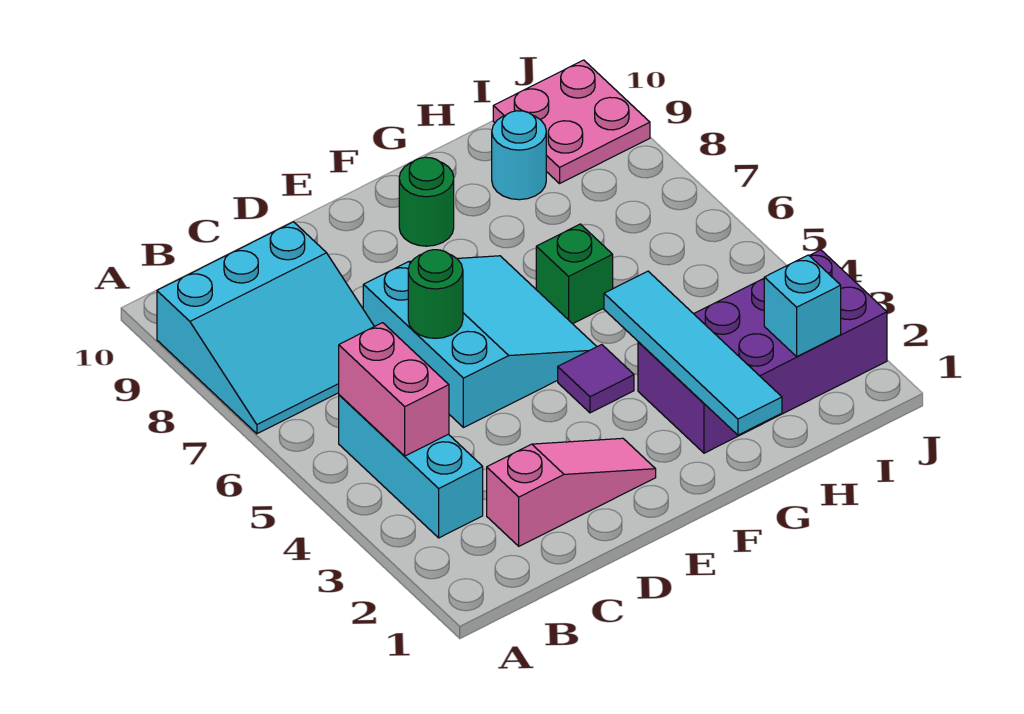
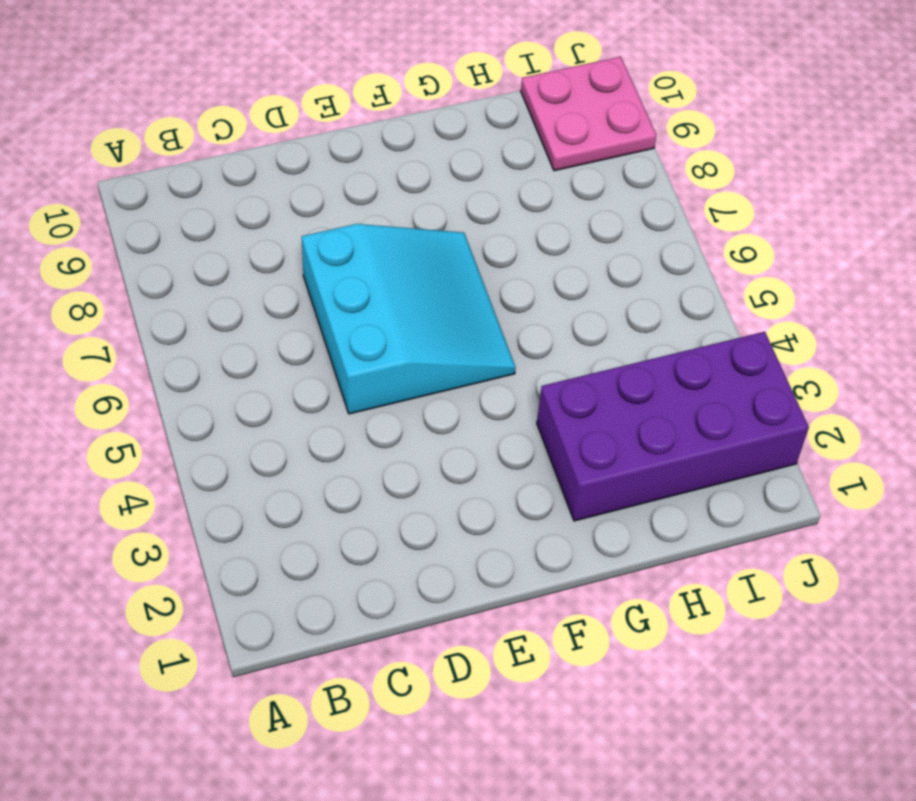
none -> cyan slope A7:C9 level 1 top 9
none -> cyan brick B3:B5 level 1
none -> pink slope C2:E2 level 1 top C

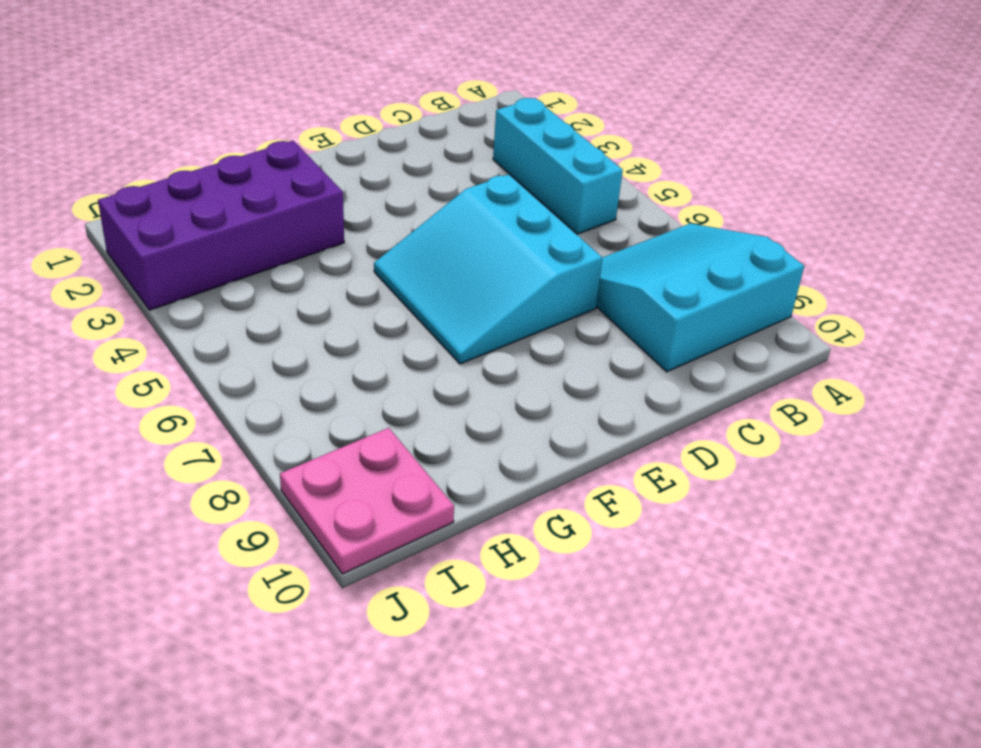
none -> pink slope C2:E2 level 1 top C
none -> purple tile F4 level 1
none -> green round brick F9 level 1

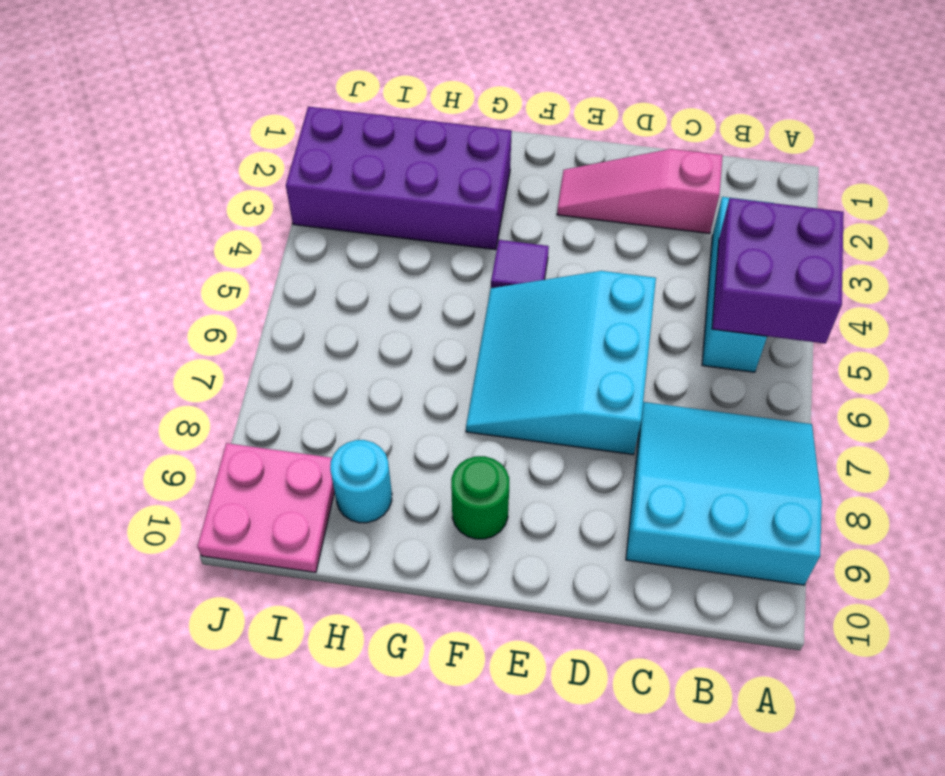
purple brick A4:B5 level 2 -> pink brick B4:B5 level 2
none -> green brick G6 level 1
none -> green round brick D6 level 2
none -> cyan tile G1:G4 level 2

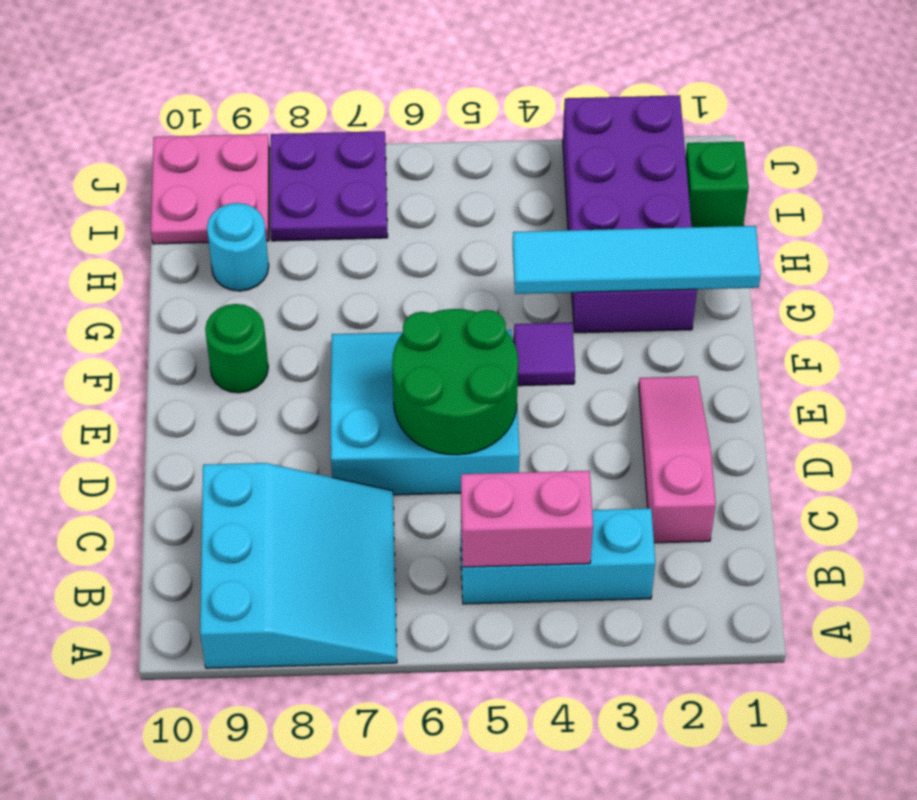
green round brick D5:E6 level 2 -> green round brick D6 level 2
green brick I1 level 1 -> green brick G6 level 1
purple plate I7:J8 level 1 -> none
none -> cyan brick I2 level 2

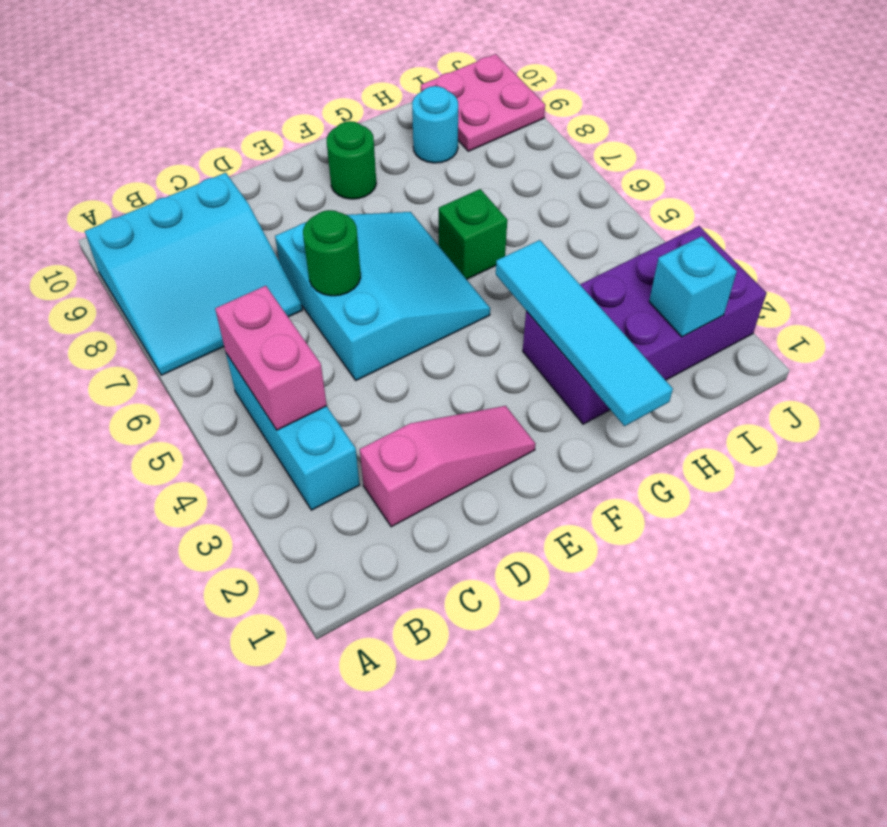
none -> purple tile F4 level 1

